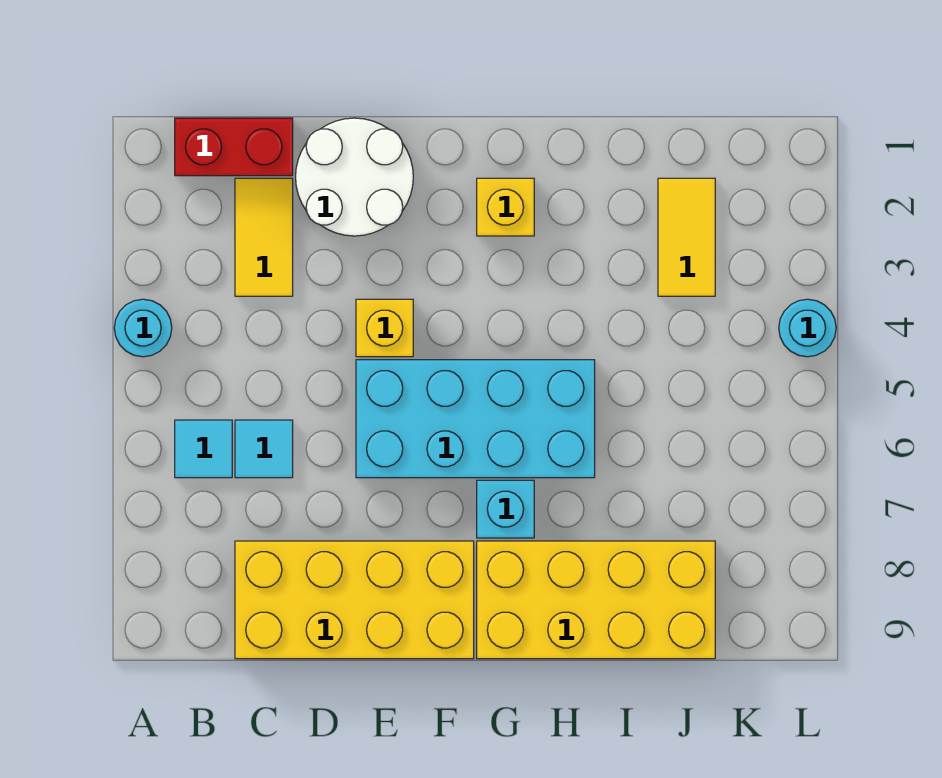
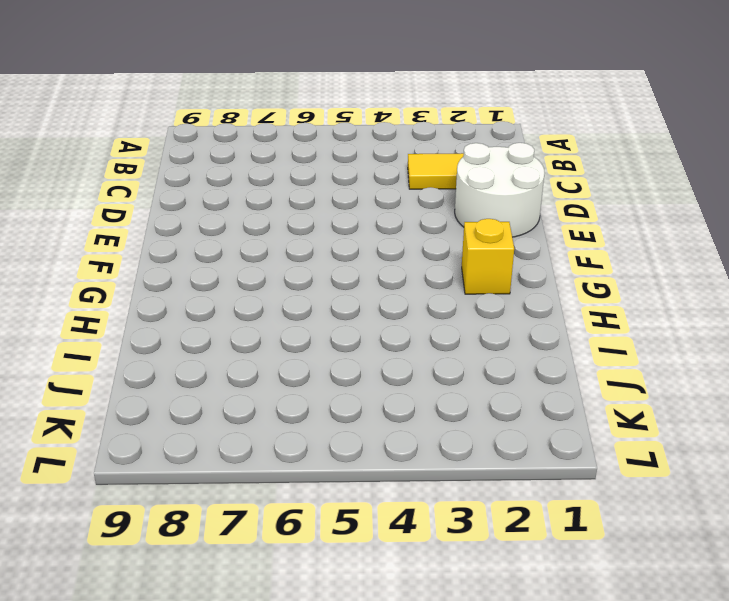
none -> cyan round brick A4 level 1
none -> red brick B1:C1 level 1
none -> cyan tile B6 level 1

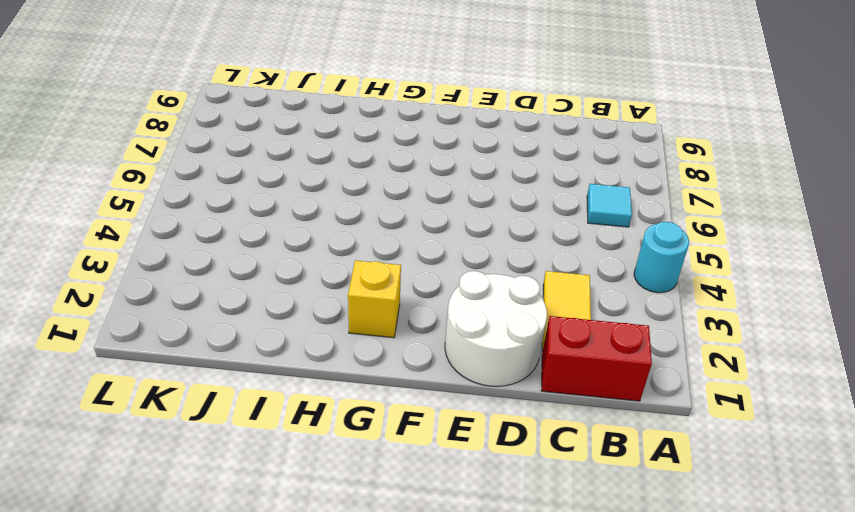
none -> cyan tile C6 level 1
none -> yellow brick C8:F9 level 1
none -> yellow brick E4 level 1

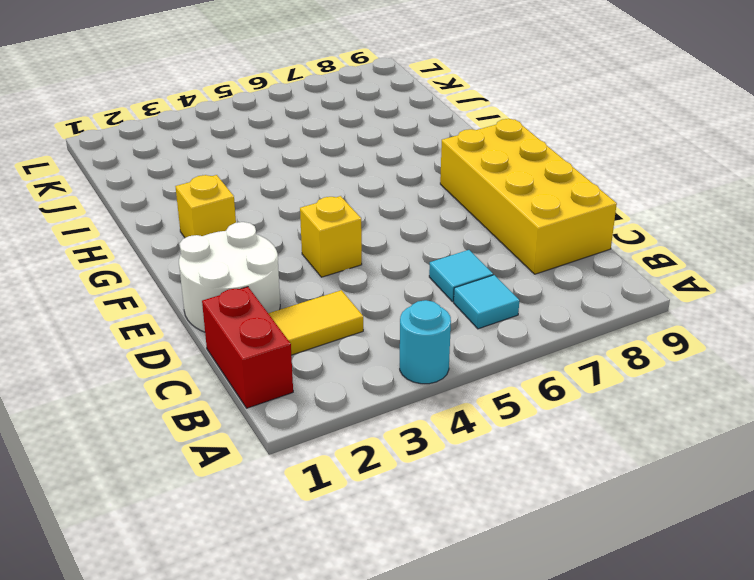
none -> cyan brick E5:H6 level 1
none -> cyan brick G7 level 1
none -> yellow brick G8:J9 level 1

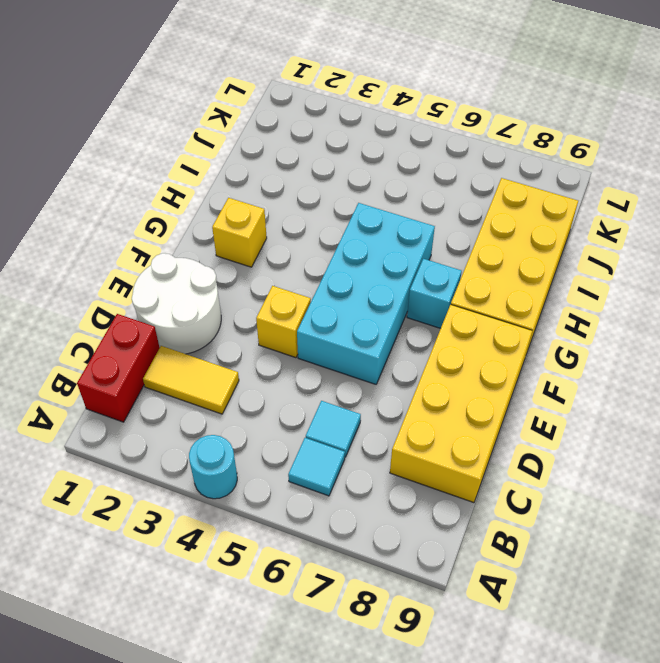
none -> yellow tile J2:J3 level 1
none -> cyan round brick L4 level 1

